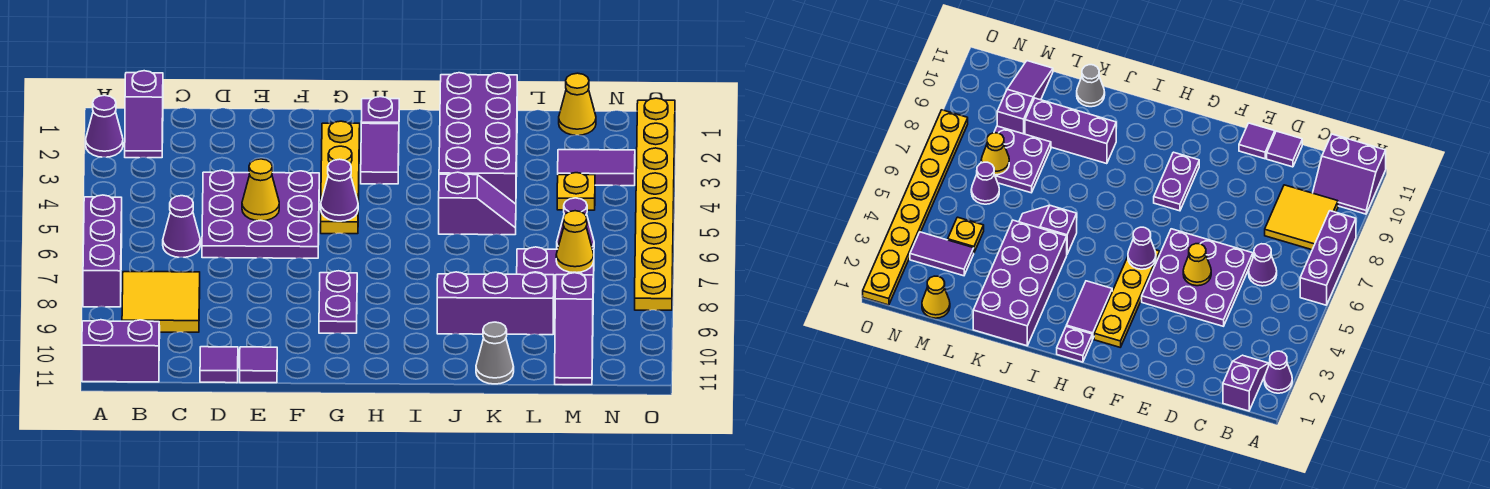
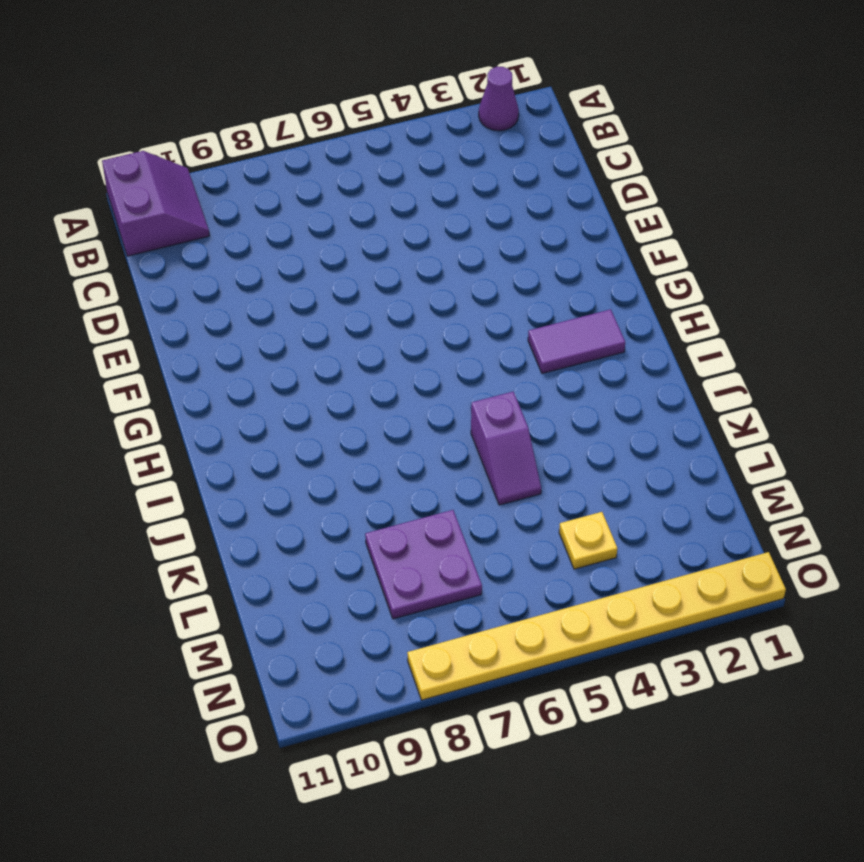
none -> purple brick A6:A8 level 1
none -> purple slope B1:B2 level 1 top 1
none -> yellow tile B8:C9 level 1

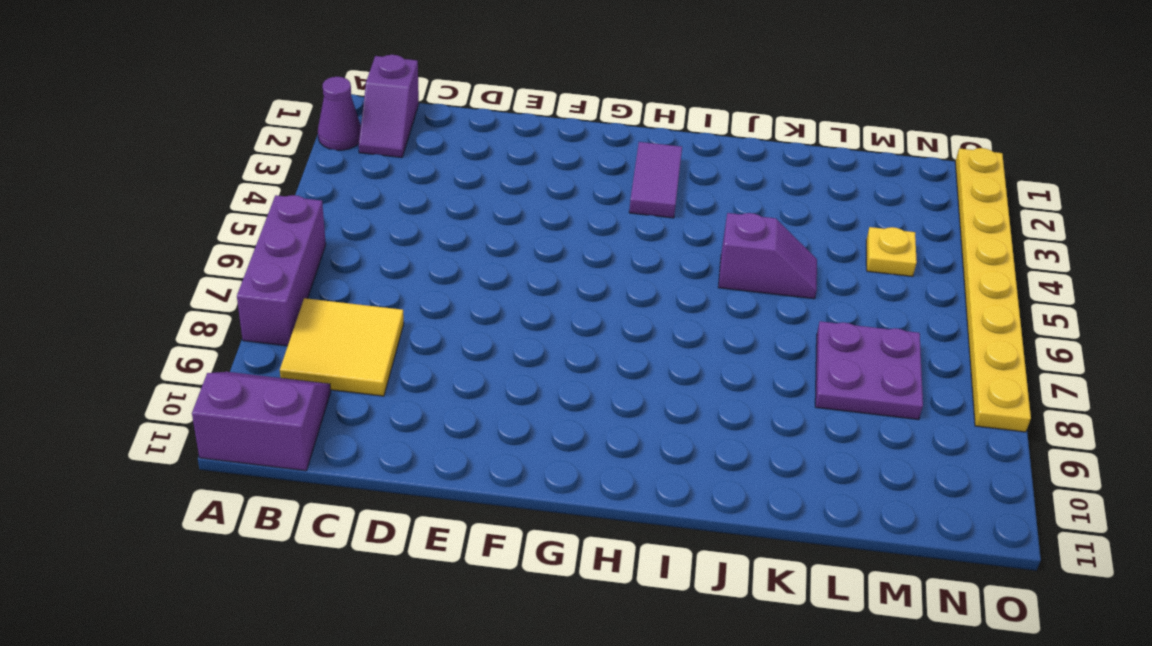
none -> purple cone C6 level 1
none -> purple plate D4:F6 level 1
none -> purple tile D11 level 1

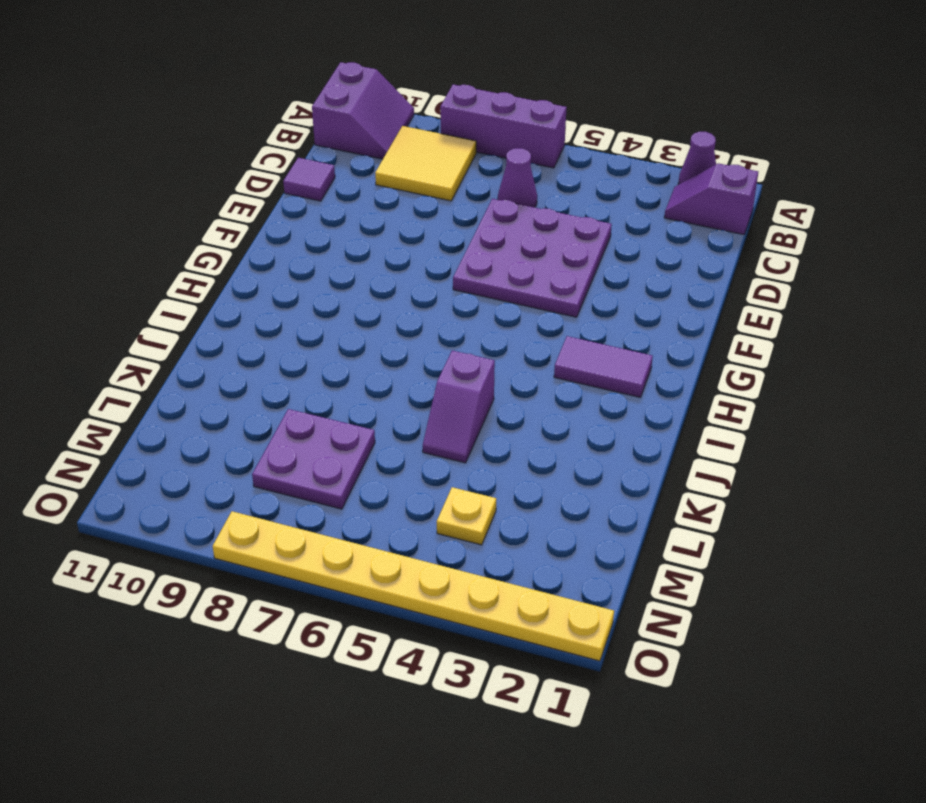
none -> purple tile E11 level 1
none -> yellow plate G2:G5 level 1
none -> purple plate G8:G9 level 1

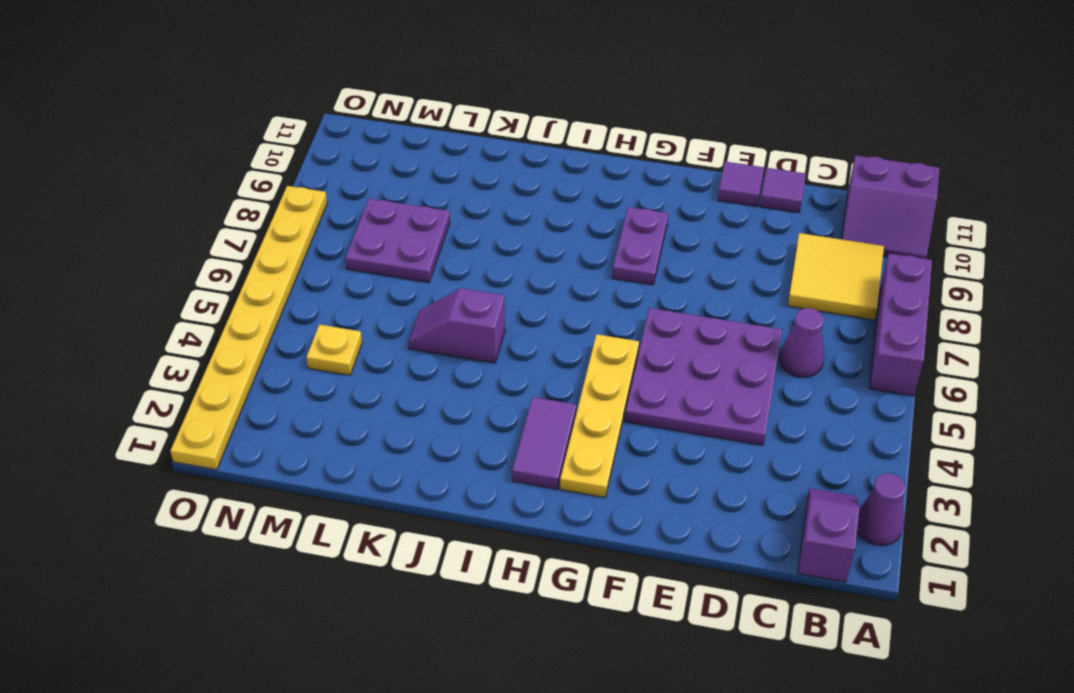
none -> purple plate H1 level 1
none -> purple brick J1:K4 level 1
none -> purple brick J9:L9 level 1

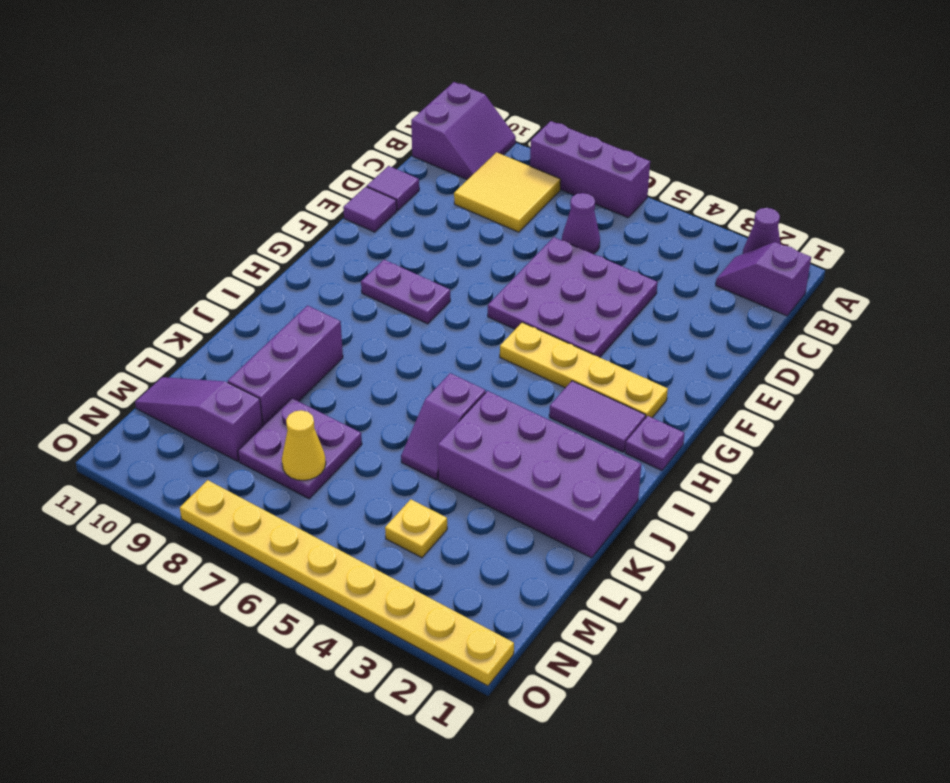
none -> grey cone K11 level 1
none -> yellow cone M1 level 1
none -> purple tile M3:N3 level 1

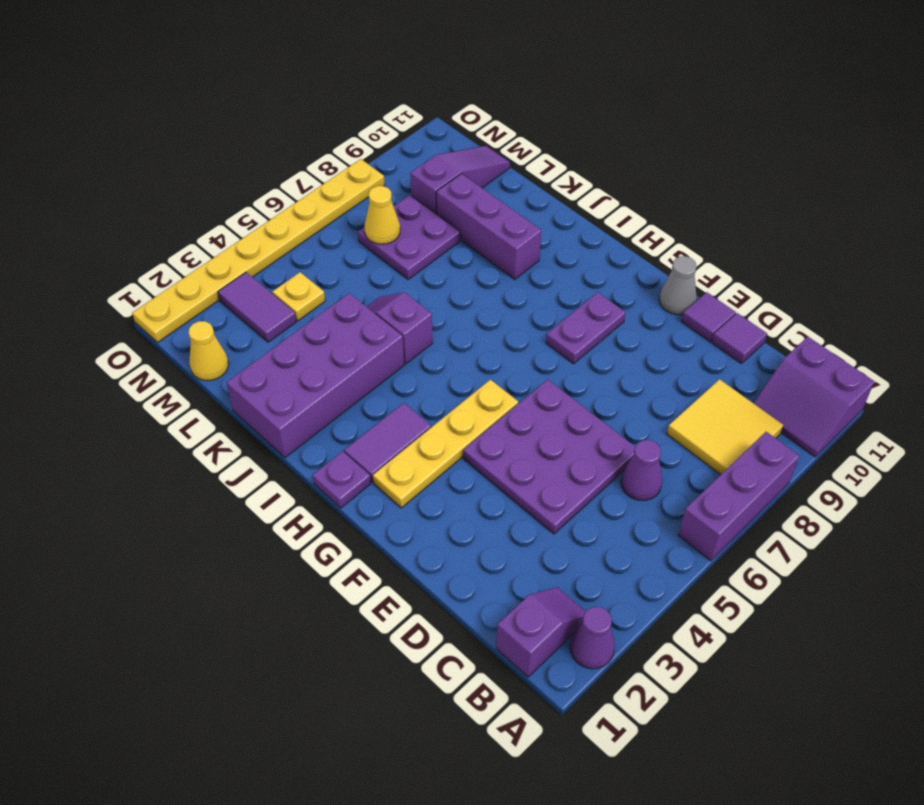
grey cone F11 level 1 -> grey cone K11 level 1
none -> purple cone M6 level 1
none -> yellow cone E5 level 2
none -> purple cone G5 level 2

